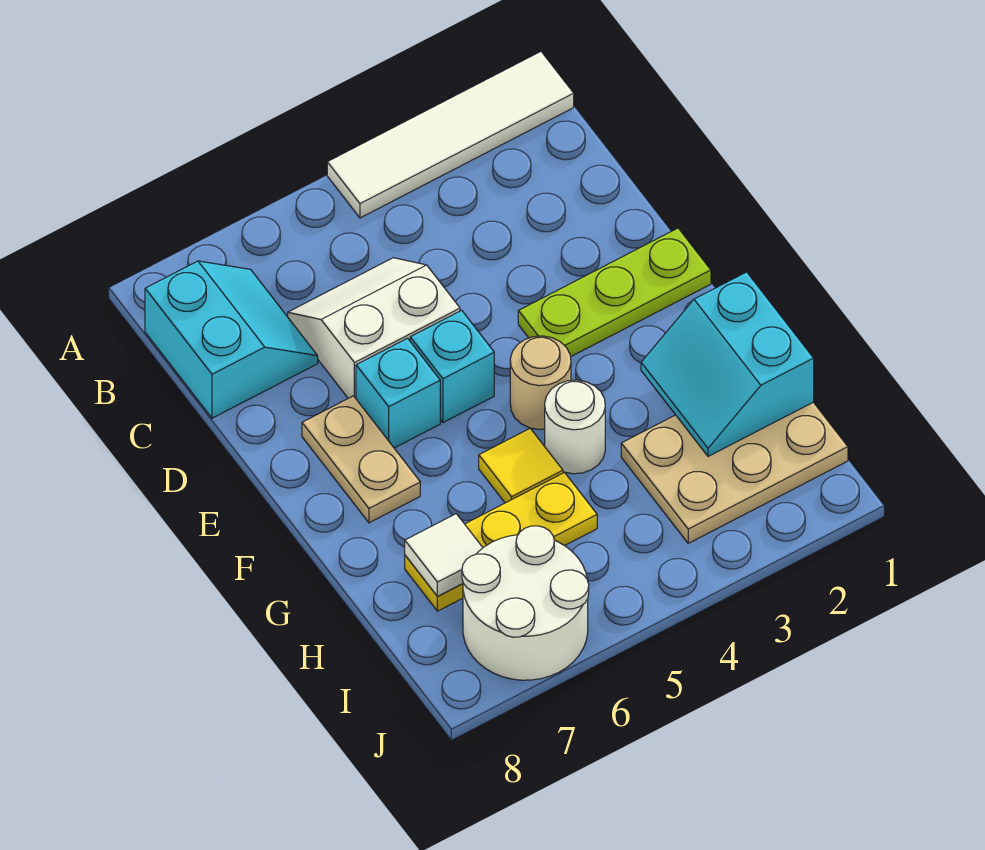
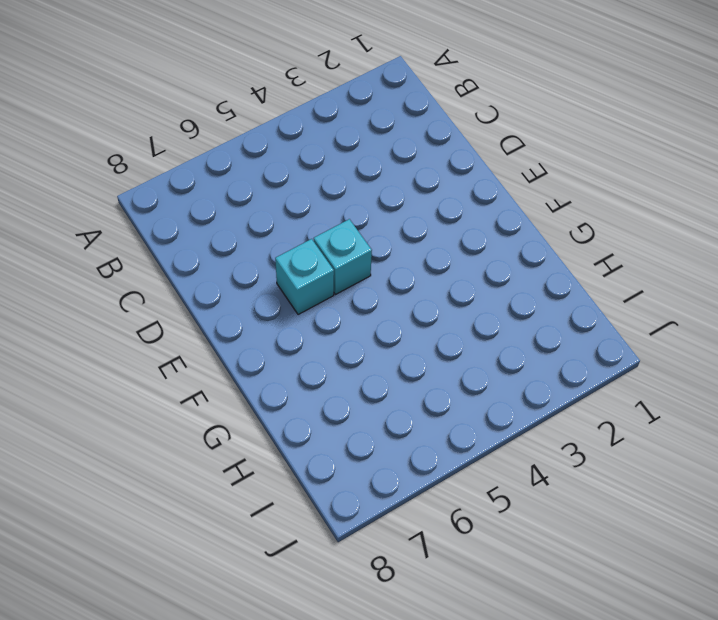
none -> white tile A1:A4 level 1
none -> cyan slope B7:C8 level 1 top 8
none -> white slope C5:D6 level 1 top D

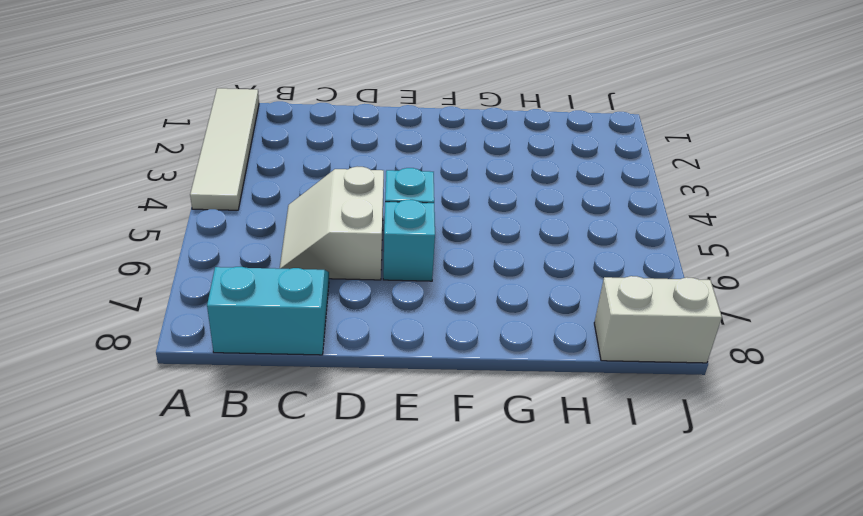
white brick I8:J8 level 1 -> none
none -> lime plate E1:E3 level 1
none -> tan plate E7:F7 level 1
none -> tan round brick F4 level 1

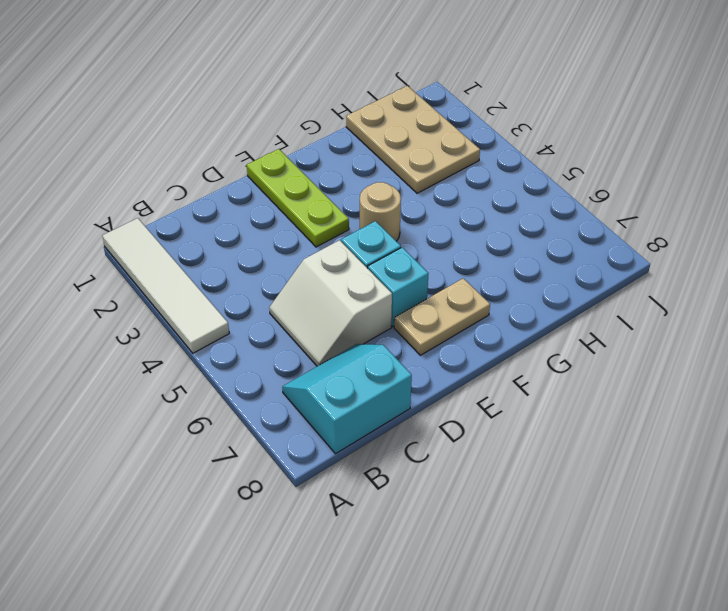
none -> white round brick G4 level 1
none -> yellow tile G5 level 1
none -> yellow plate H5:H7 level 1

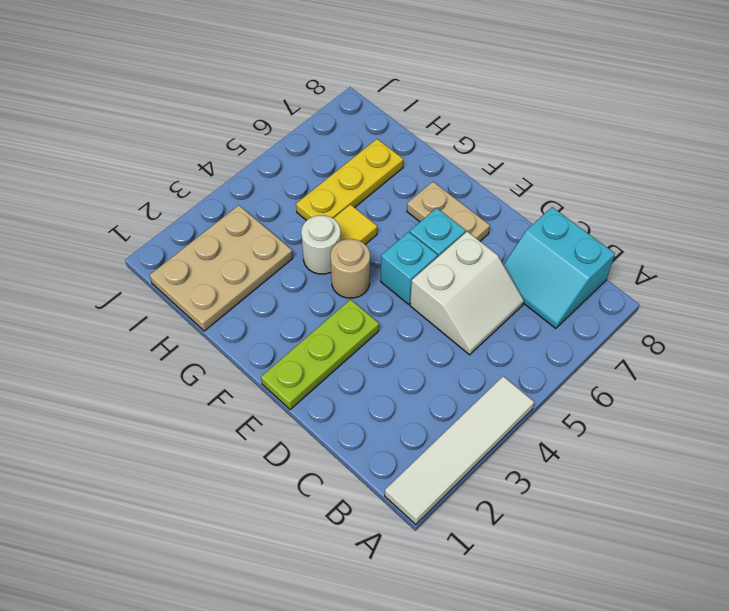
none -> white round brick I6:J7 level 1
none -> cyan slope G1:H2 level 2 top 1
none -> white tile H7 level 2

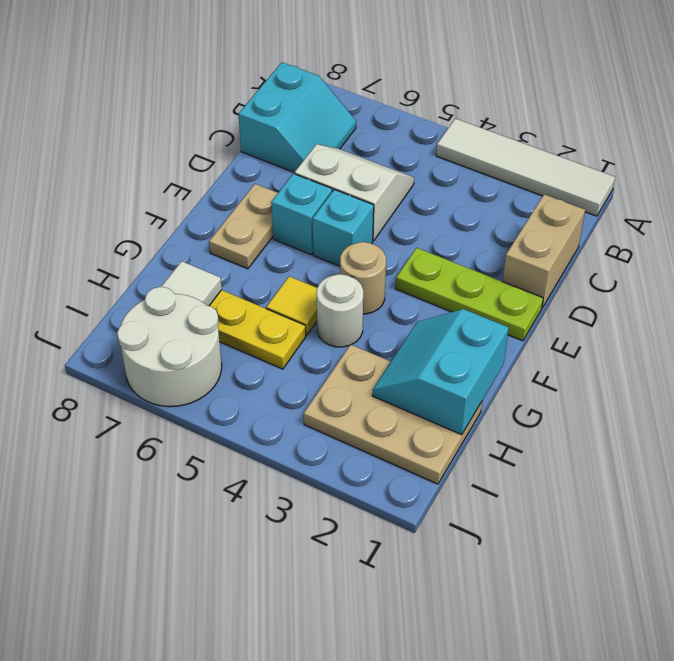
tan brick C1:D1 level 1 -> none

